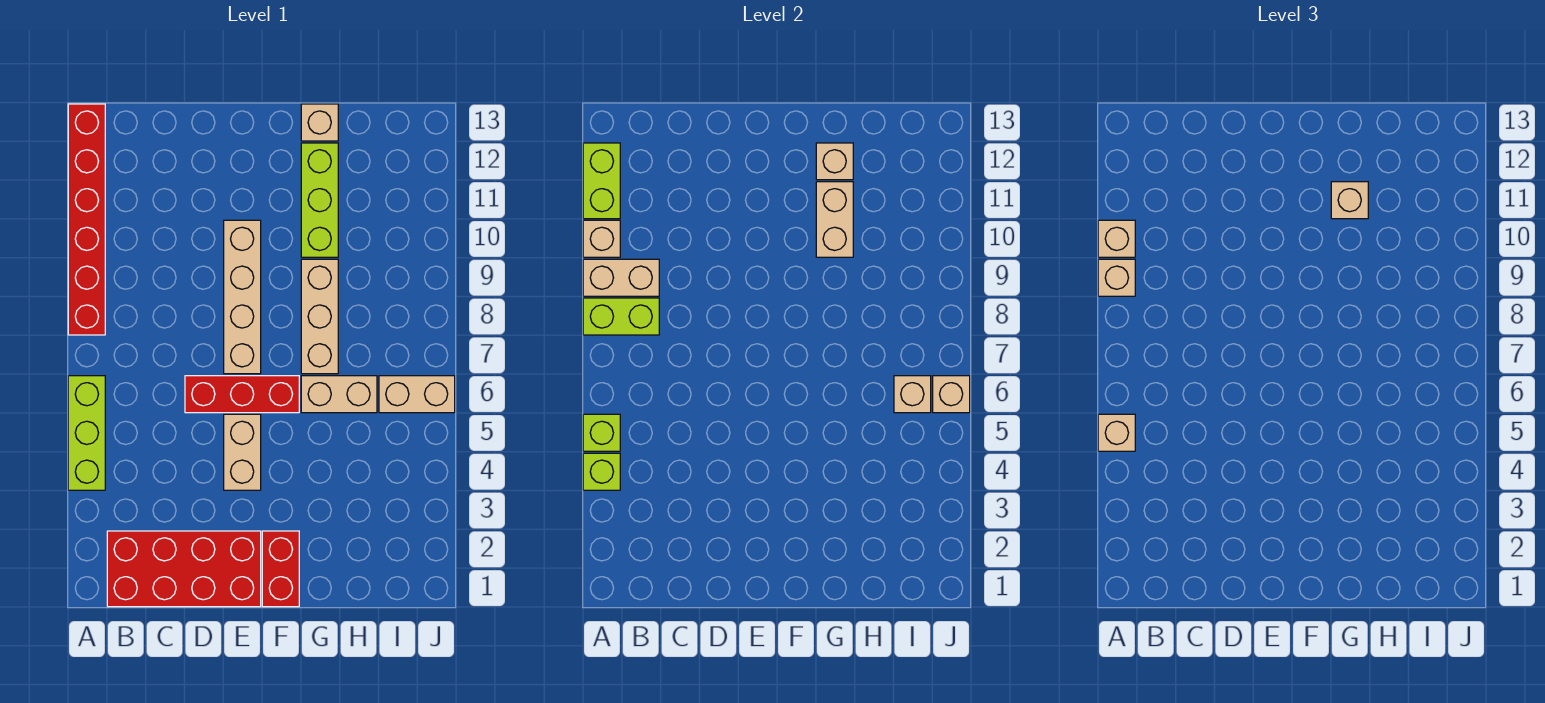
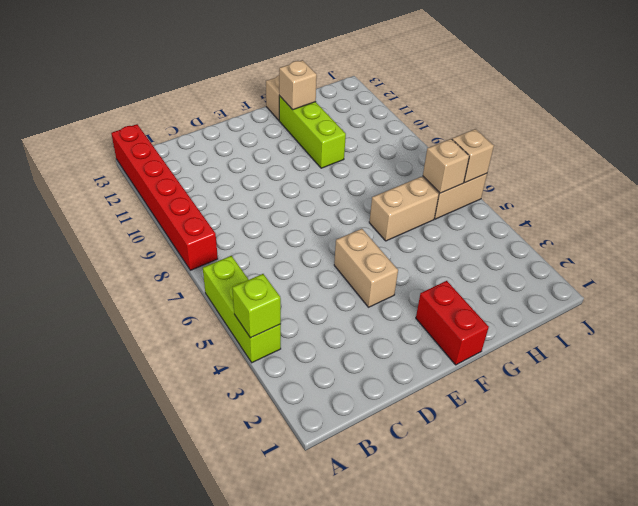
none -> red brick B1:E2 level 1
none -> red brick D6:F6 level 1
none -> tan brick E7:E10 level 1

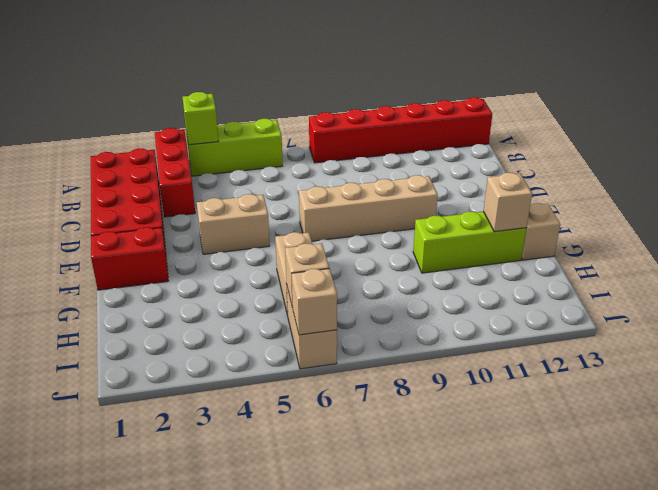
red brick A3:C3 level 1 -> red brick D6:F6 level 1
none -> tan brick G7:G9 level 1
none -> lime brick A5 level 2
none -> lime brick A8:B8 level 2

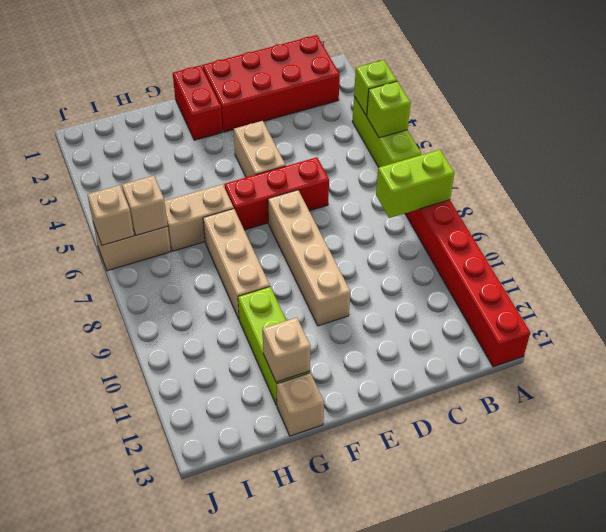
none -> tan brick A9:B9 level 2
none -> tan brick A10 level 2
none -> lime brick A11:A12 level 2

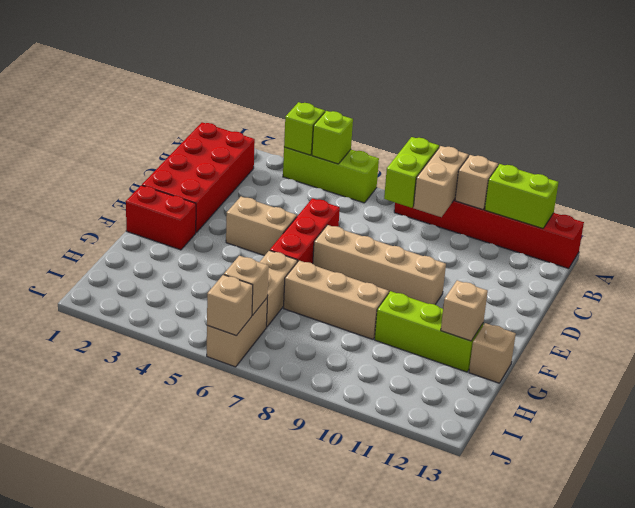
none -> tan brick G10:G11 level 2
none -> tan brick A5 level 3
none -> tan brick A9 level 3

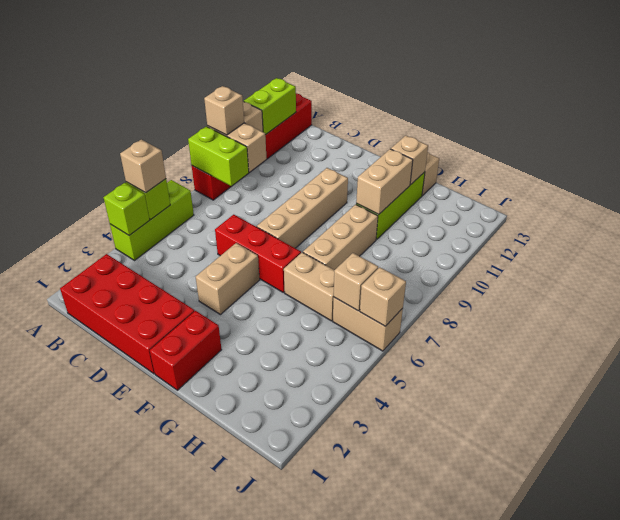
none -> tan brick A10 level 3
none -> tan brick G11 level 3

